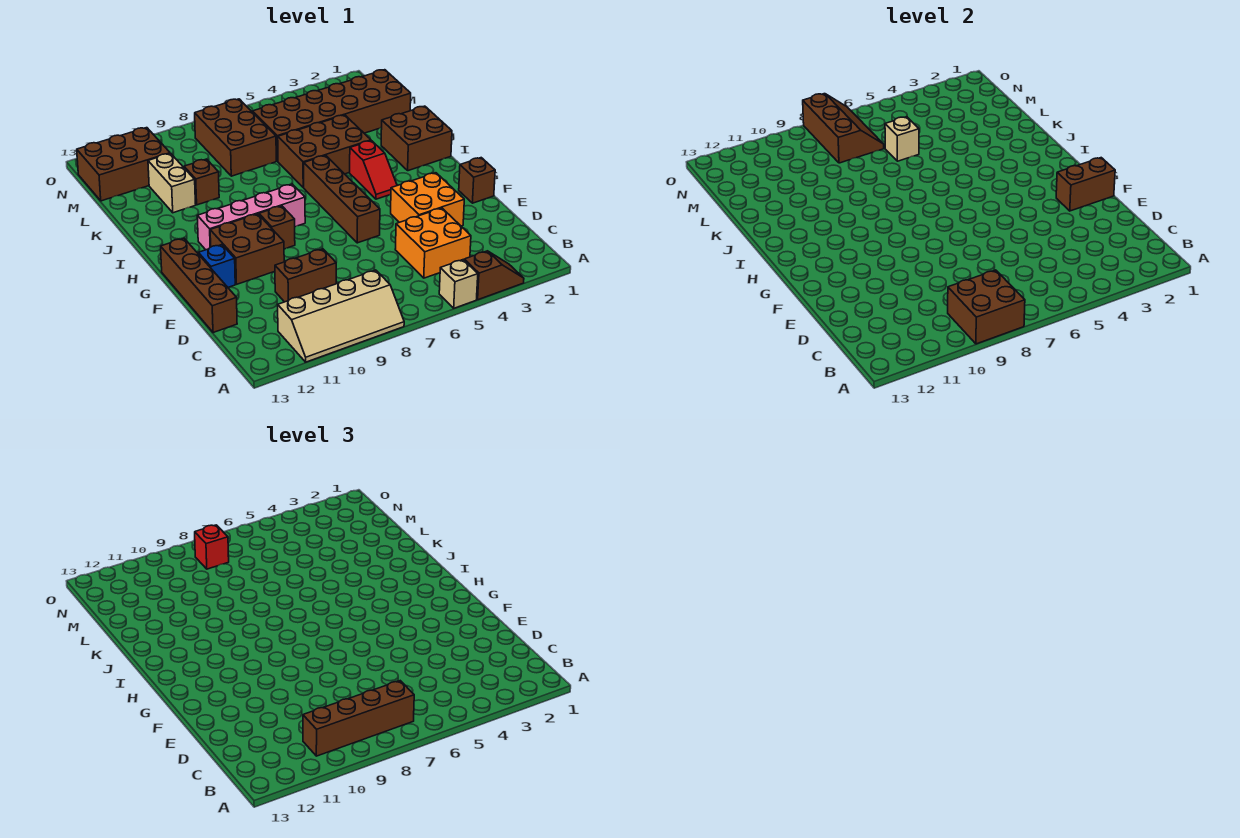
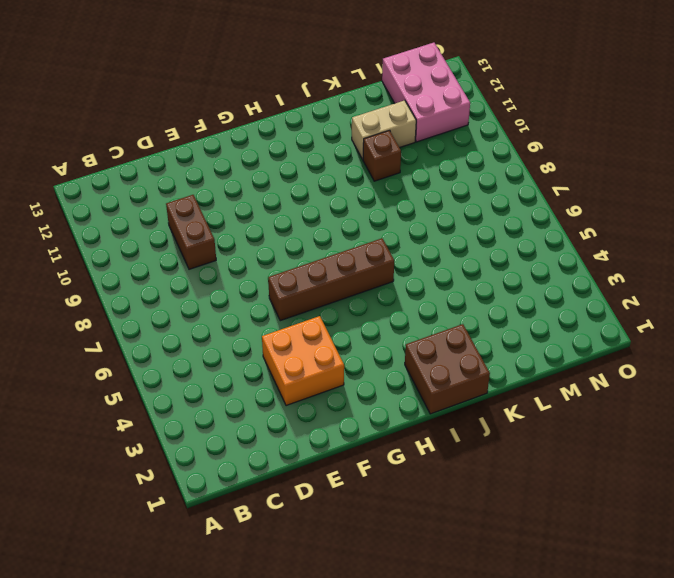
pink brick M11:N13 level 1 -> brown brick M11:N13 level 1
none -> brown slope A3:A4 level 1 top 4
none -> tan brick A5 level 1
none -> tan slope A8:B11 level 1 top B

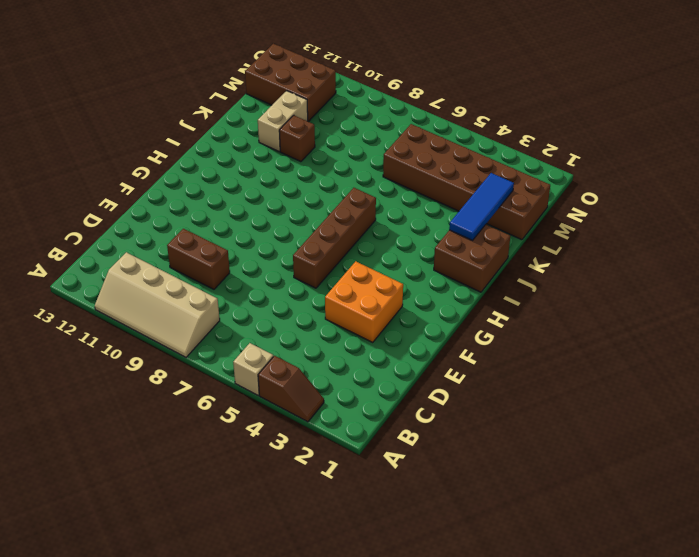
blue tile J2:L2 level 2 -> none
none -> orange brick C4:D5 level 1
none -> brown brick D13:G13 level 1
none -> brown brick F1 level 1

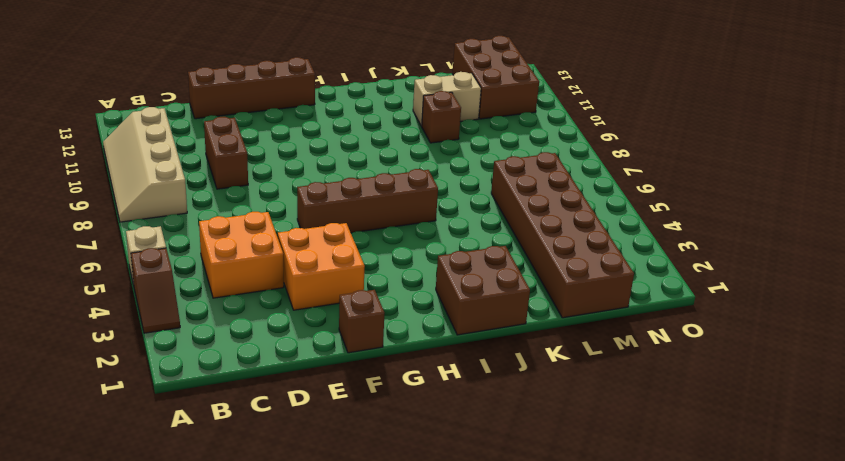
none -> brown brick F10:G11 level 1
none -> blue brick F12 level 1
none -> brown brick G9 level 1

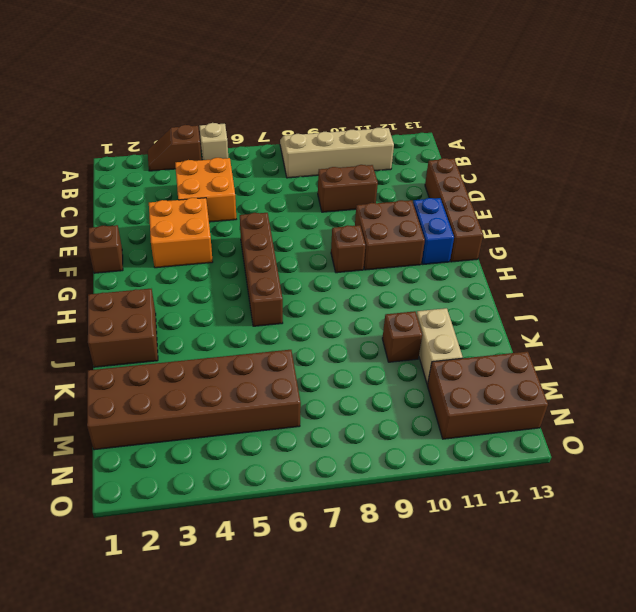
blue brick F12:G12 level 1 -> blue brick F12 level 1
none -> red slope H4:I4 level 1 top I
none -> pink brick H8:H11 level 1
none -> brown brick J4:K6 level 1

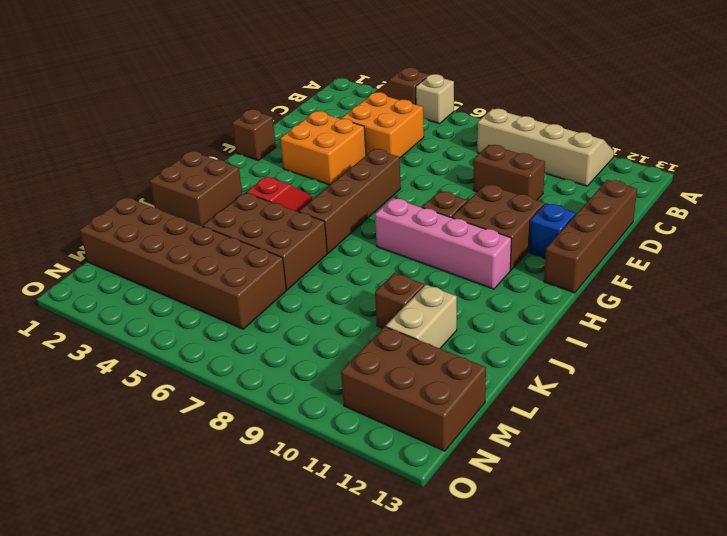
none -> brown brick L7:N8 level 1
none -> brown brick A8:B9 level 2
none -> brown brick F1:F2 level 2

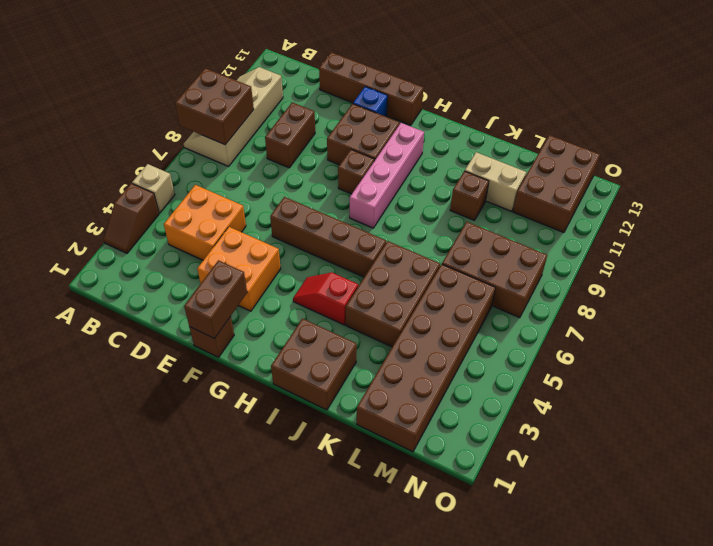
none -> tan brick L6 level 2
none -> brown slope M7:O8 level 2 top 8
none -> brown brick B7:B10 level 3

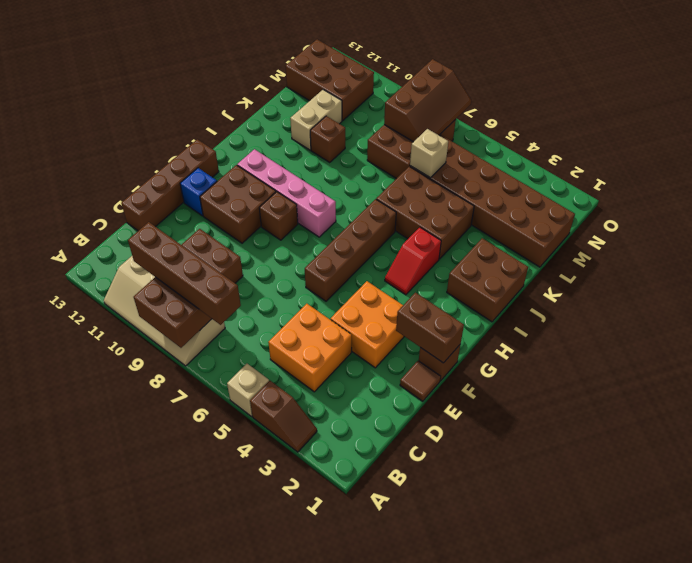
brown tile E1 level 1 -> none
none -> red brick N8 level 3

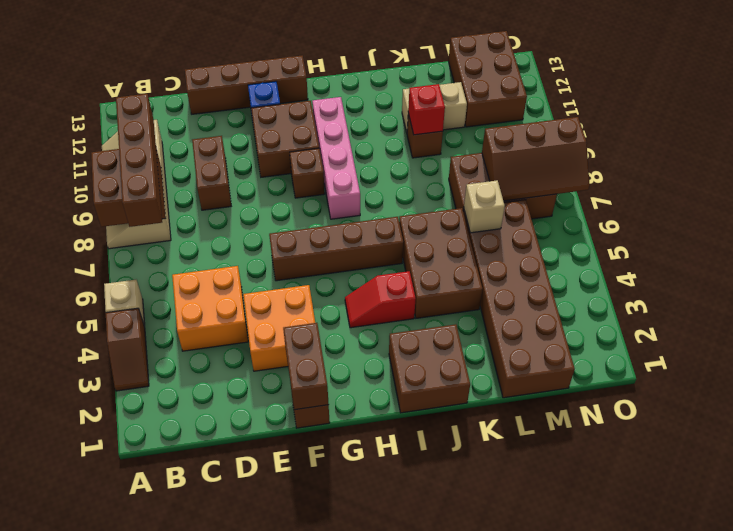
red brick K10 level 2 -> red brick N8 level 3

